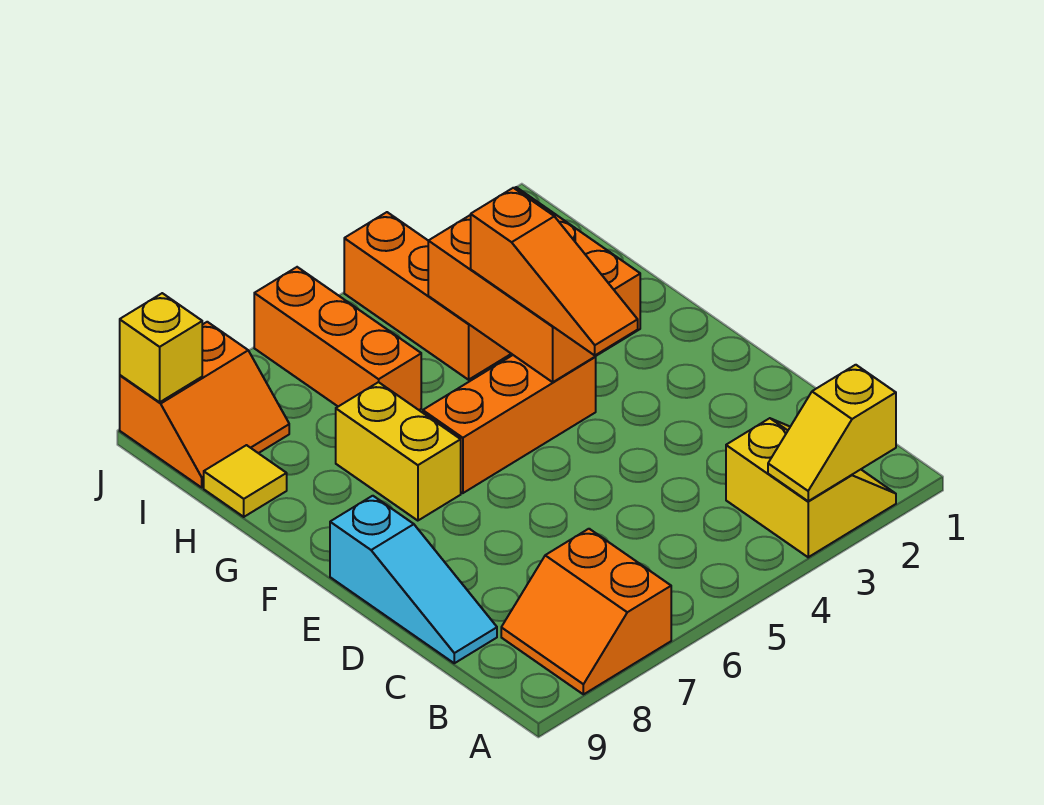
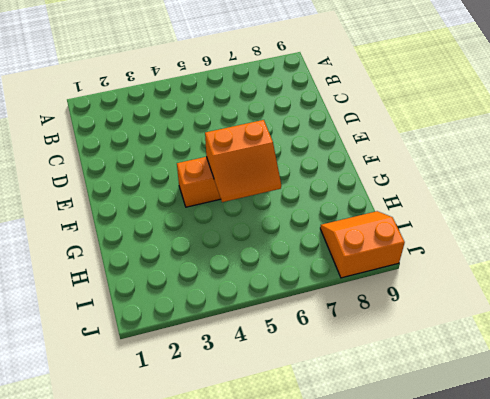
orange slope F5:G6 level 2 top F -> orange slope A7:B8 level 1 top 7
none -> yellow slope A2:B3 level 1 top 3
none -> cyan slope C9:E9 level 1 top E
none -> yellow brick F7:G7 level 1

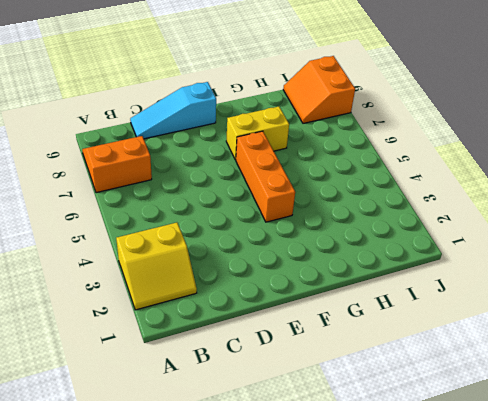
none -> orange brick H4:J4 level 1
none -> orange brick H6:J6 level 1
none -> yellow tile H9 level 1

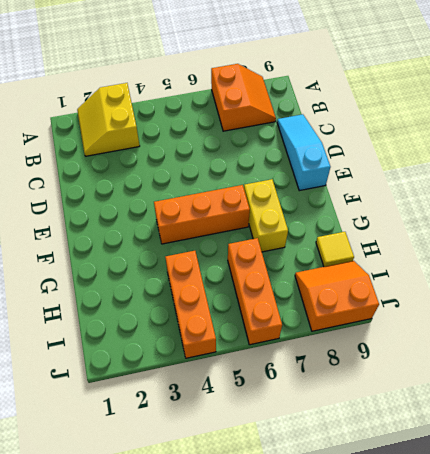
none -> yellow slope A2:A3 level 2 top 2
none -> orange brick F3:H4 level 2
none -> yellow brick J9 level 2

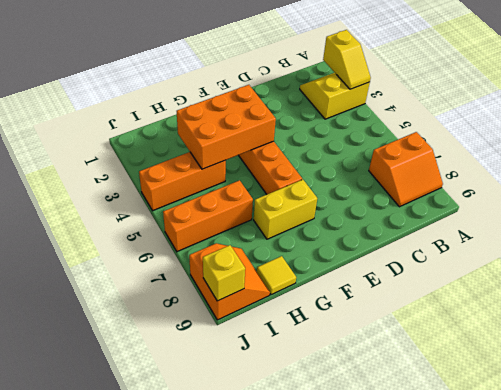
none -> cyan slope C9:E9 level 1 top E
none -> orange slope E4:G4 level 3 top G

